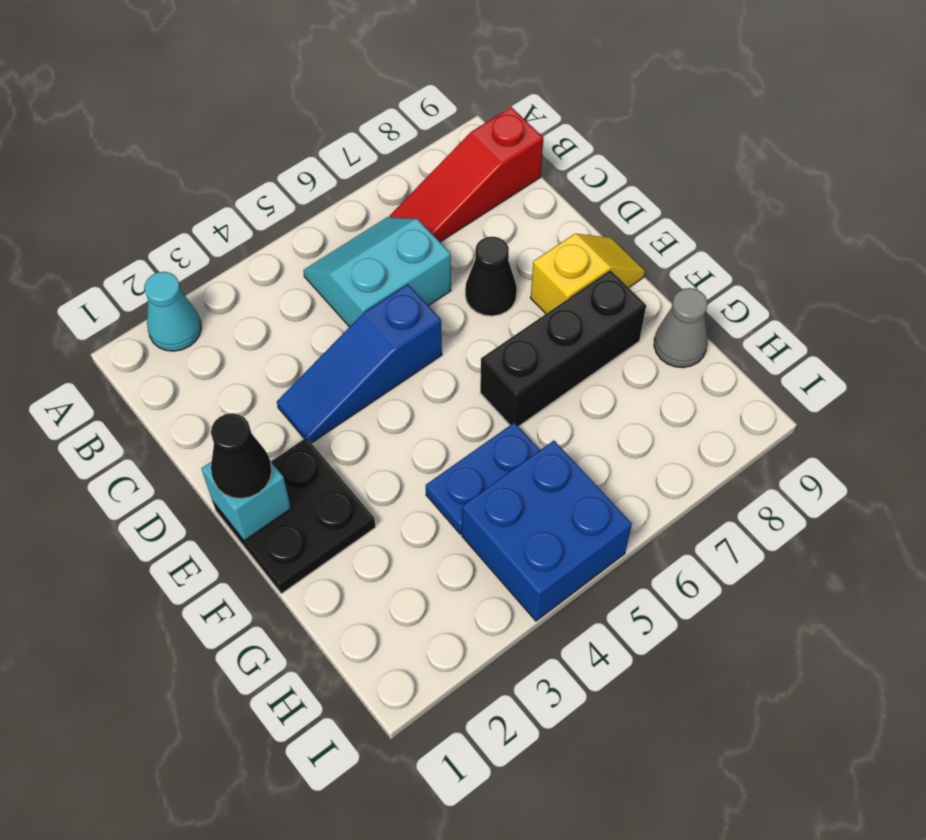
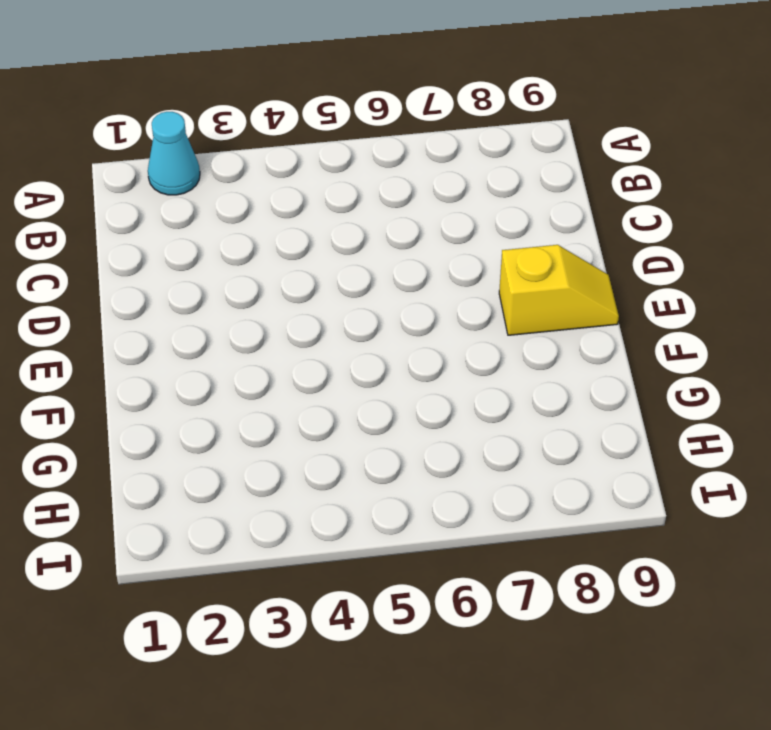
none -> cyan slope B5:C6 level 1 top C
none -> red slope B7:B9 level 1 top 9
none -> blue slope D3:D5 level 1 top 5

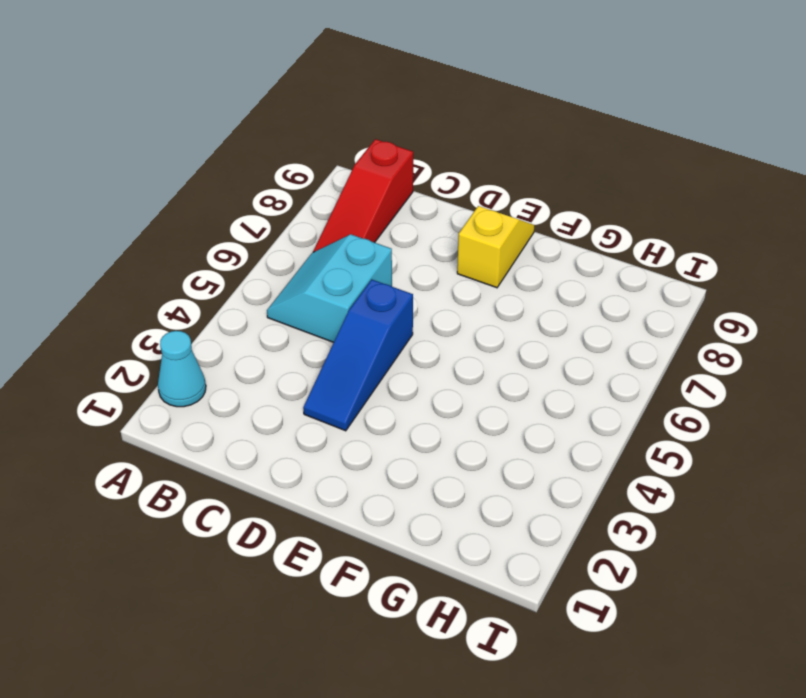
none -> black cone D7 level 1
none -> black plate E1:F2 level 1
none -> black brick F6:F8 level 1

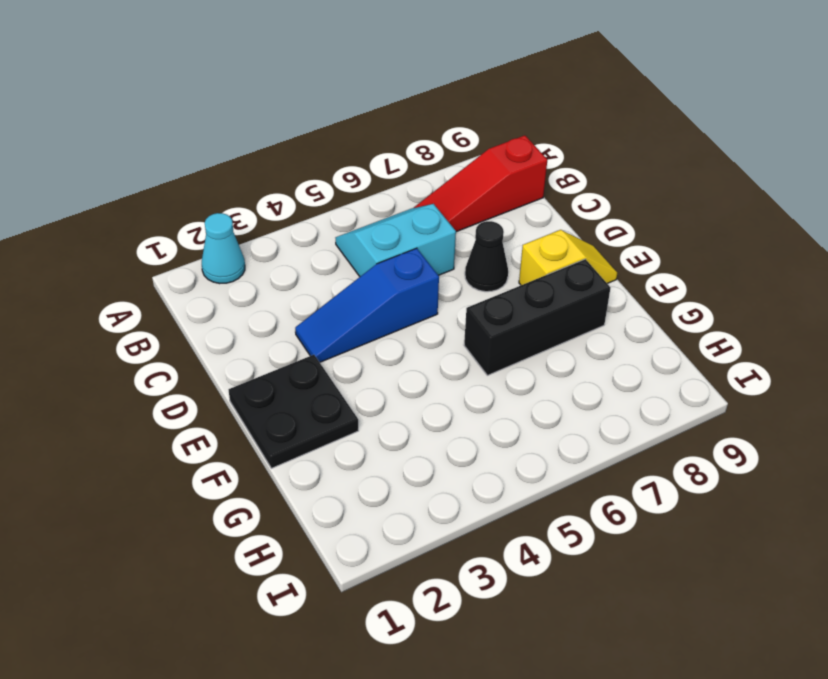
none -> blue plate G4:G5 level 1
none -> grey cone G9 level 1
none -> blue brick H4:I5 level 1

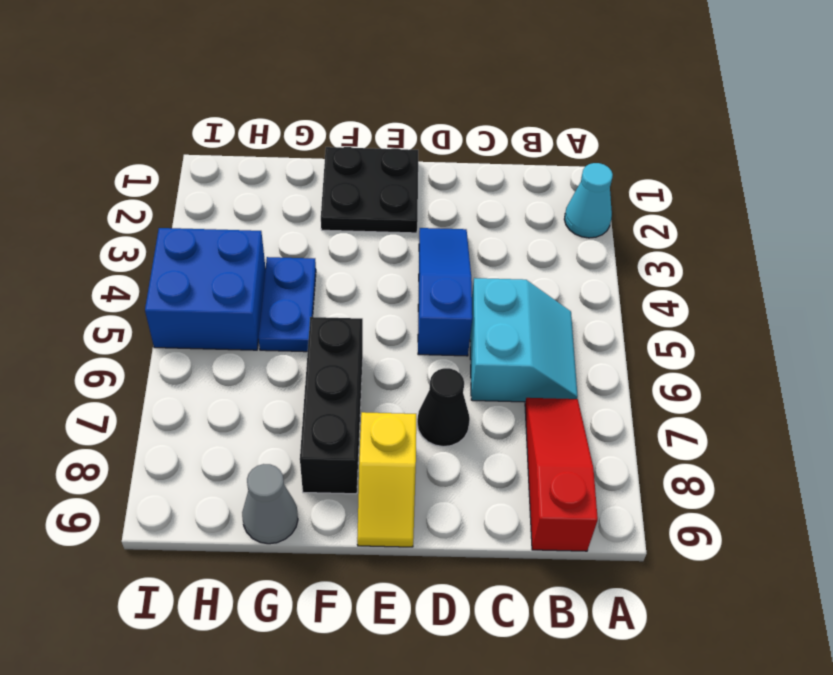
none -> cyan brick E1 level 2
none -> black cone E1 level 3

